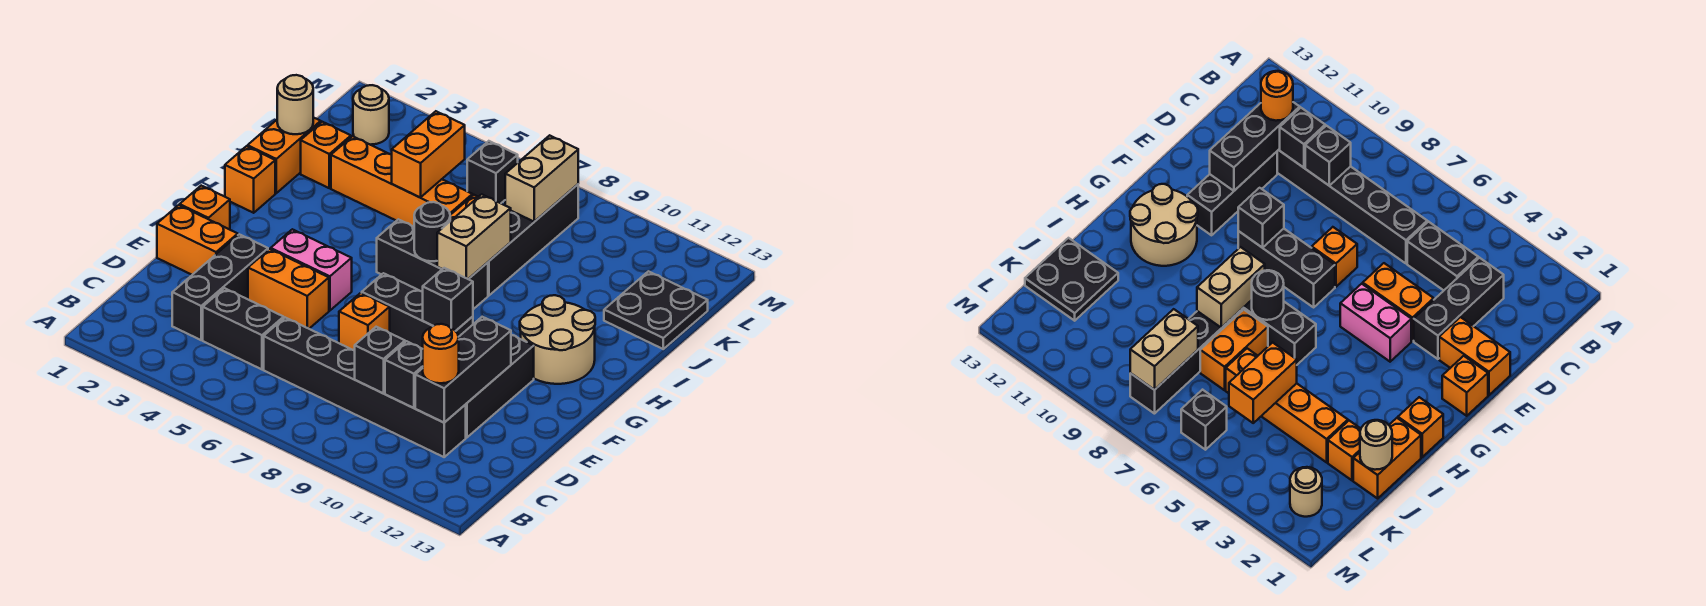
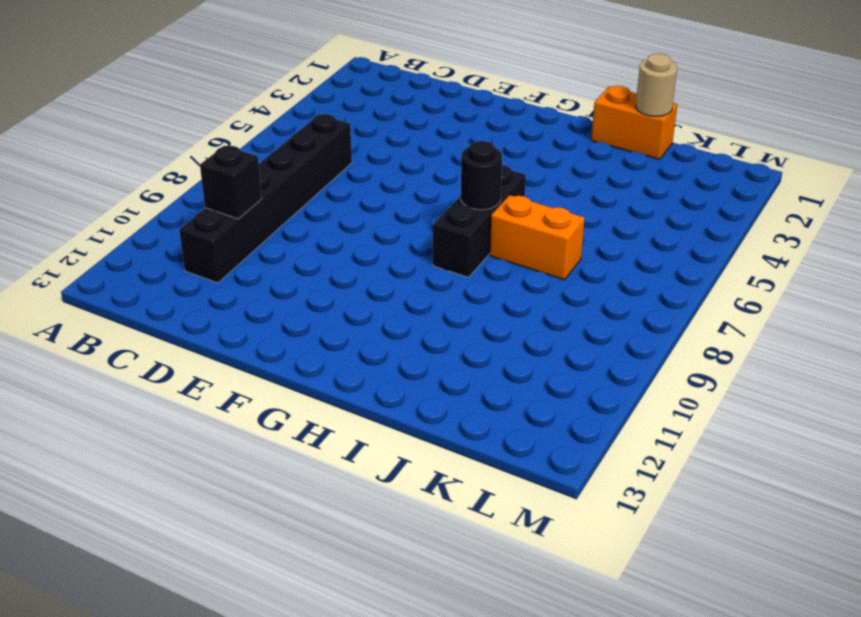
none -> black brick C3:E3 level 1
none -> black brick C4:C5 level 1
none -> black brick D11:F11 level 1
none -> orange brick E1:E2 level 1

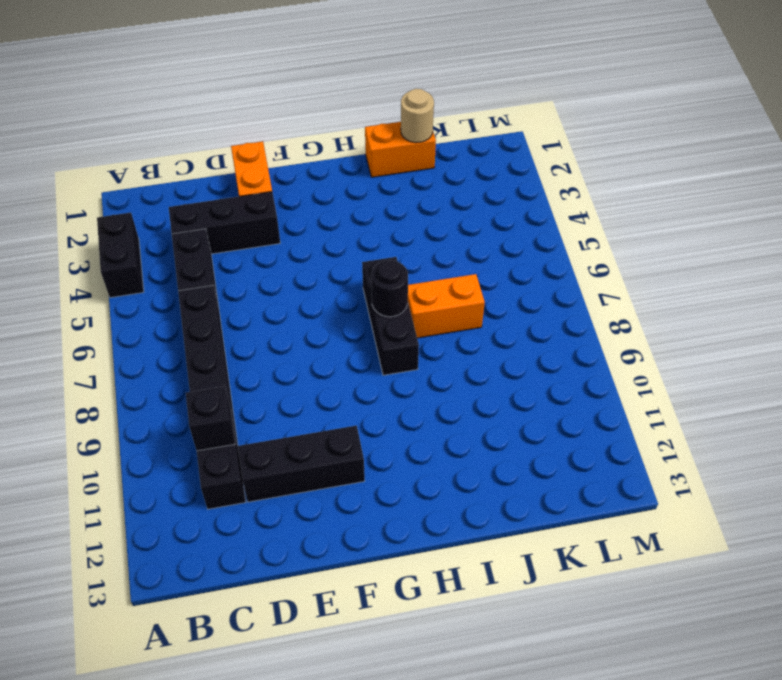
black brick A3:A4 level 1 -> none
none -> orange brick E4:E5 level 1
none -> orange brick E7 level 1
none -> orange brick F1 level 1
none -> pink brick F4:F5 level 1

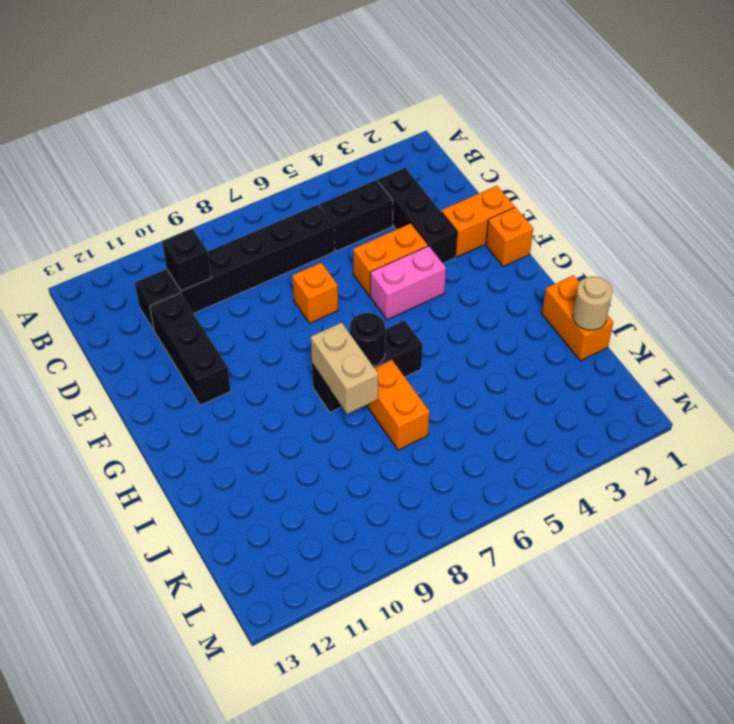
none -> black brick F7:F9 level 1
none -> tan round brick G11:H12 level 1
none -> orange brick H1 level 1
none -> black brick I8:L8 level 1

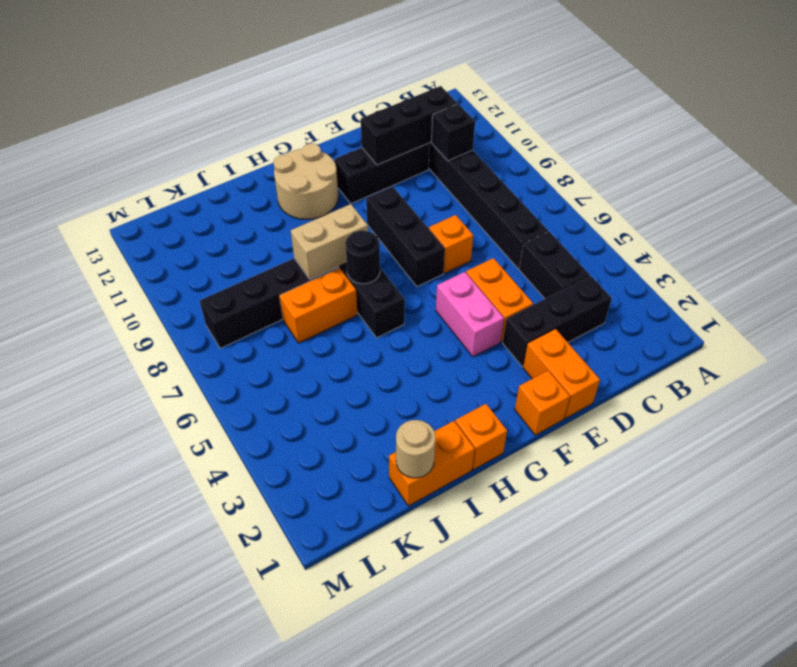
none -> orange brick J2 level 1
none -> orange brick J3:J6 level 1
none -> black plate J12:K13 level 1
none -> tan round brick L2 level 1

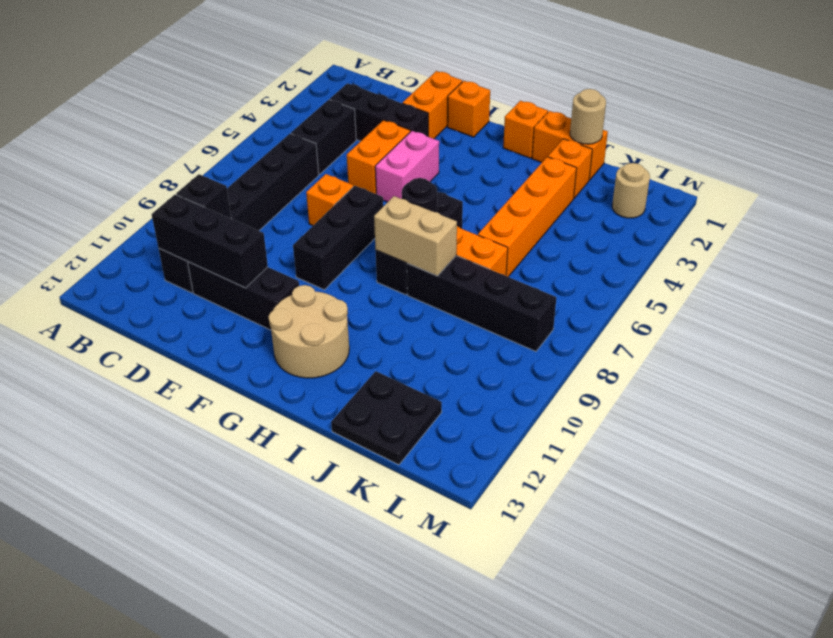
none -> black brick L6 level 1
none -> black brick C9 level 2
none -> black brick F9 level 2
none -> orange brick J5:K5 level 2

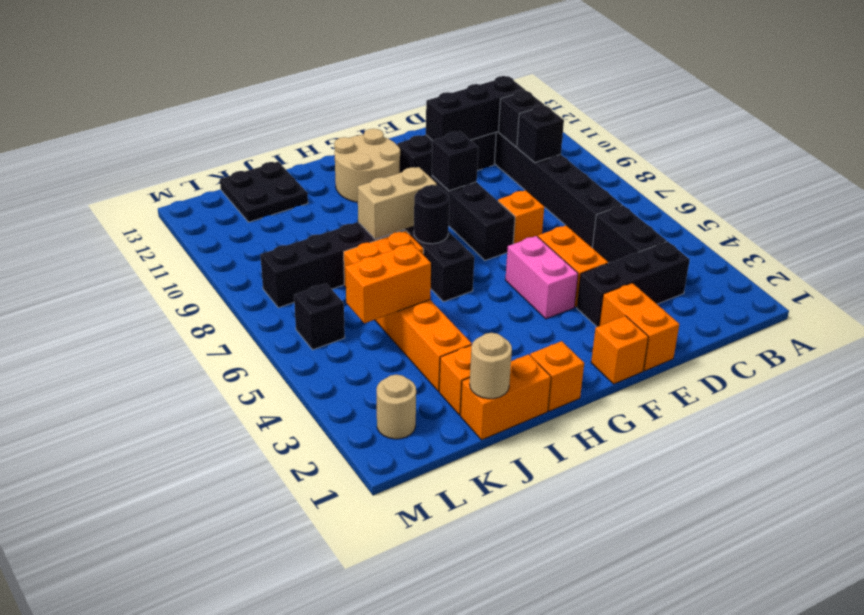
none -> tan brick K8:L8 level 2
none -> orange round brick C11 level 3

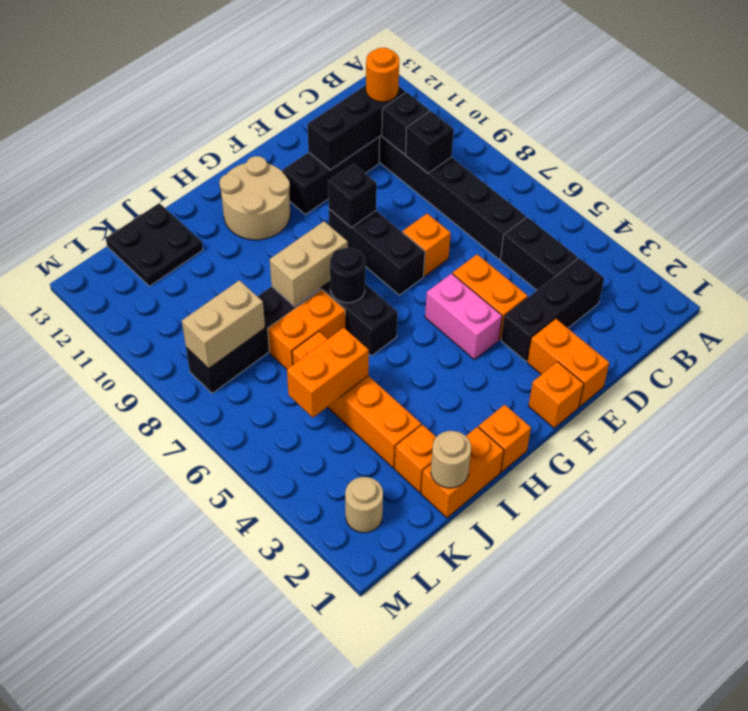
none -> black brick L6 level 1

